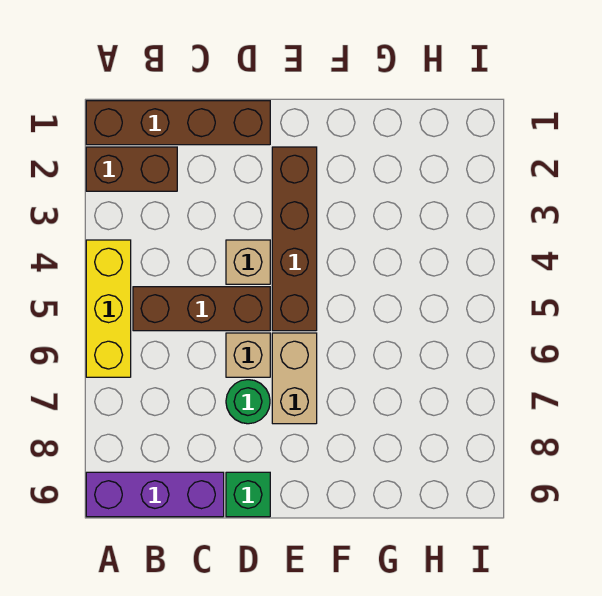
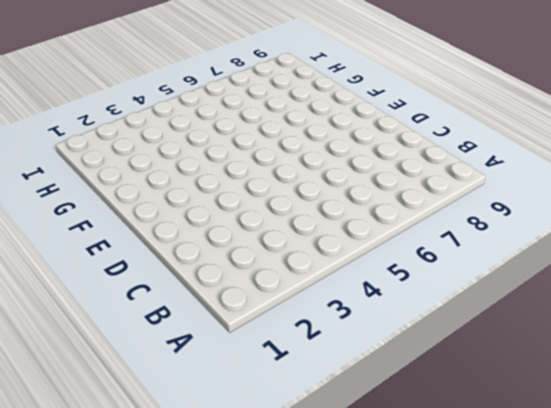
none -> brown brick A1:D1 level 1
none -> brown brick A2:B2 level 1

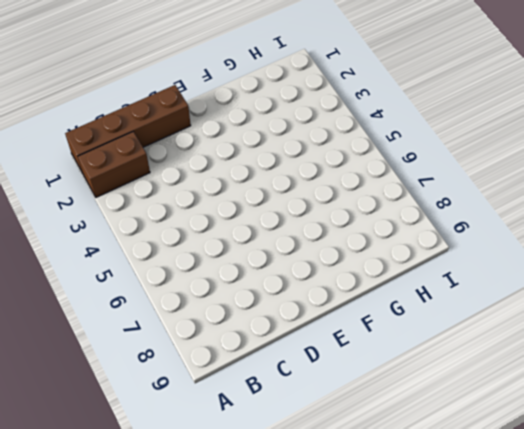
none -> yellow brick A4:A6 level 1
none -> purple brick A9:C9 level 1

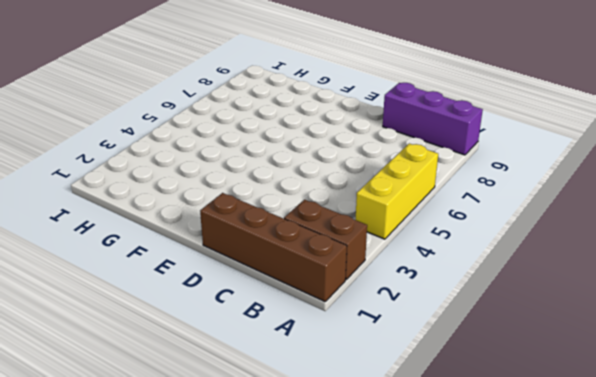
none -> brown brick B5:D5 level 1
none -> tan brick D4 level 1

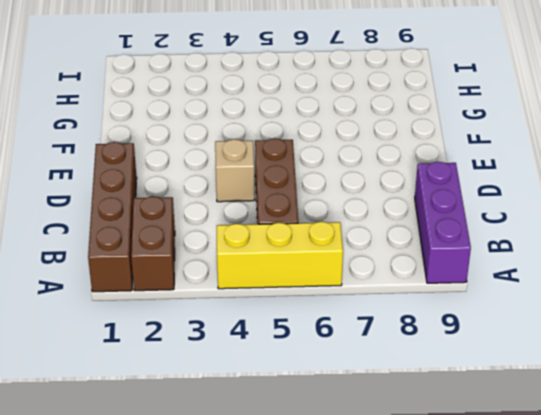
none -> tan brick D6 level 1
none -> green round brick D7 level 1

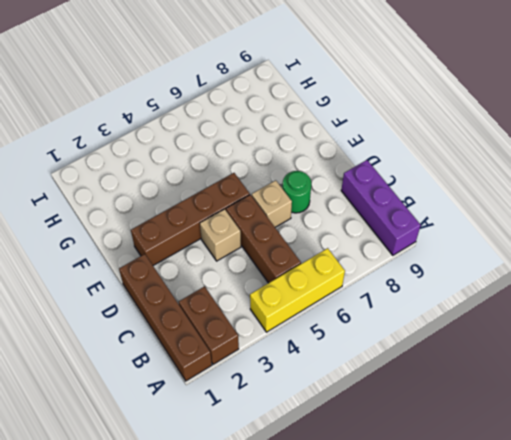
none -> green brick D9 level 1
none -> tan brick E6:E7 level 1

